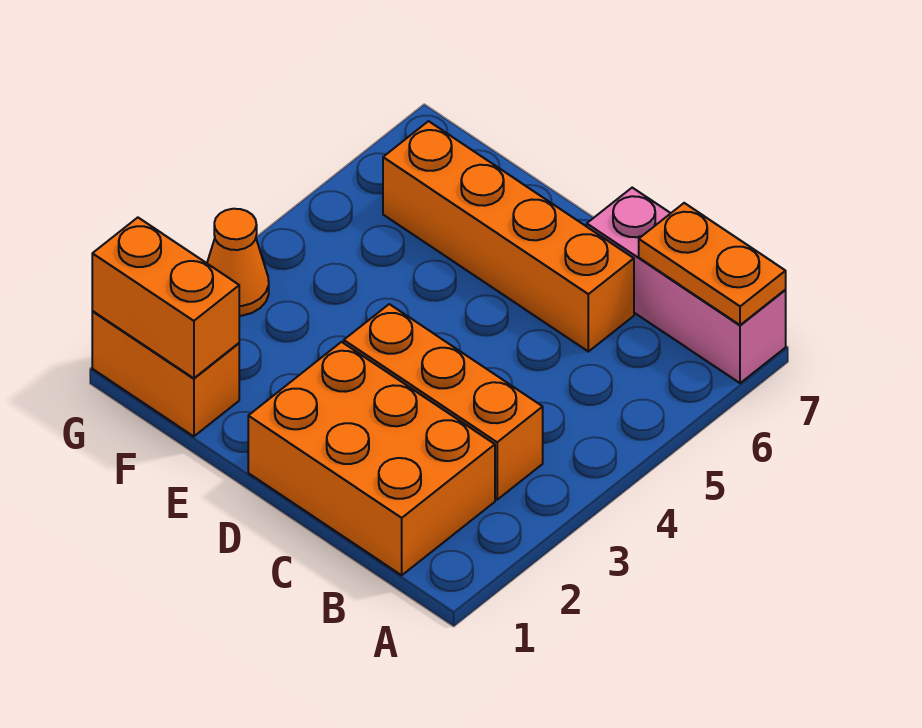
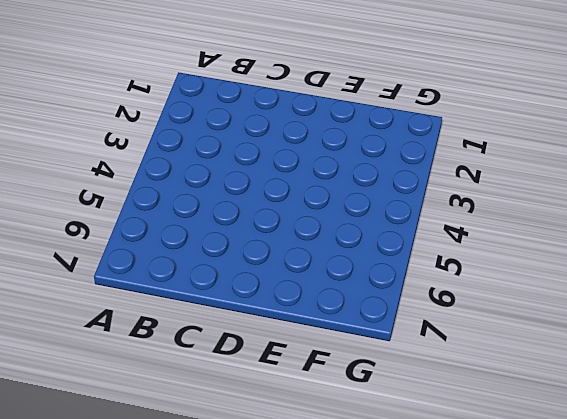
none -> pink brick A7:C7 level 1
none -> orange brick B1:D2 level 1

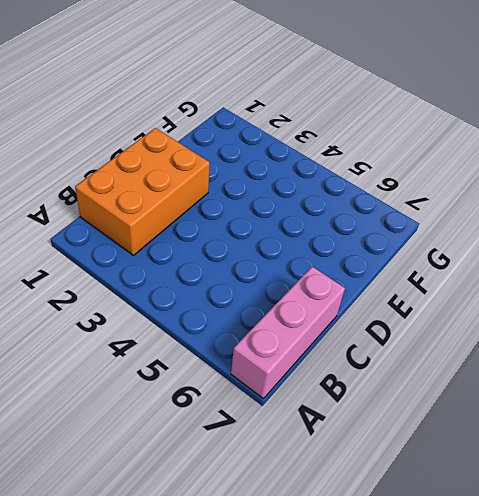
none -> orange brick B3:D3 level 1
none -> orange brick C6:F6 level 1

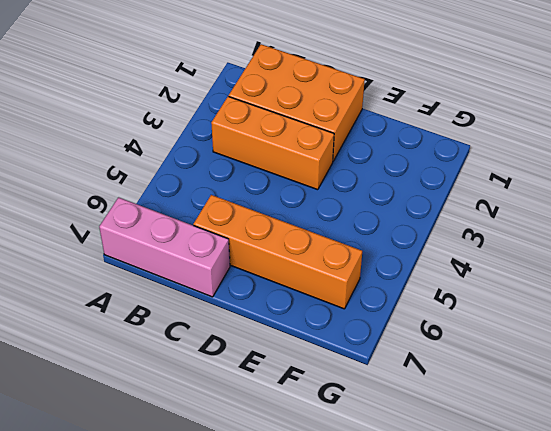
none -> orange brick F1:G1 level 1
none -> orange cone G3 level 1

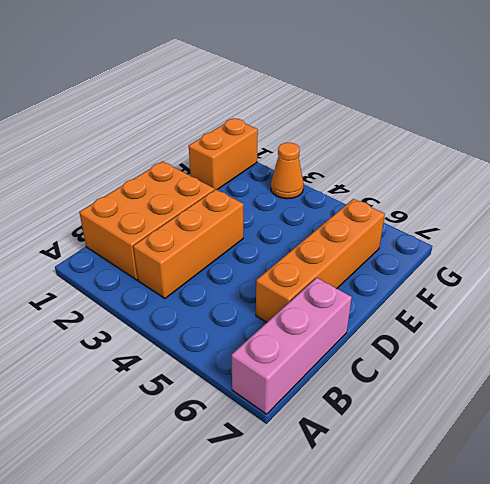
none -> orange plate A7:B7 level 2
none -> orange brick F1:G1 level 2

